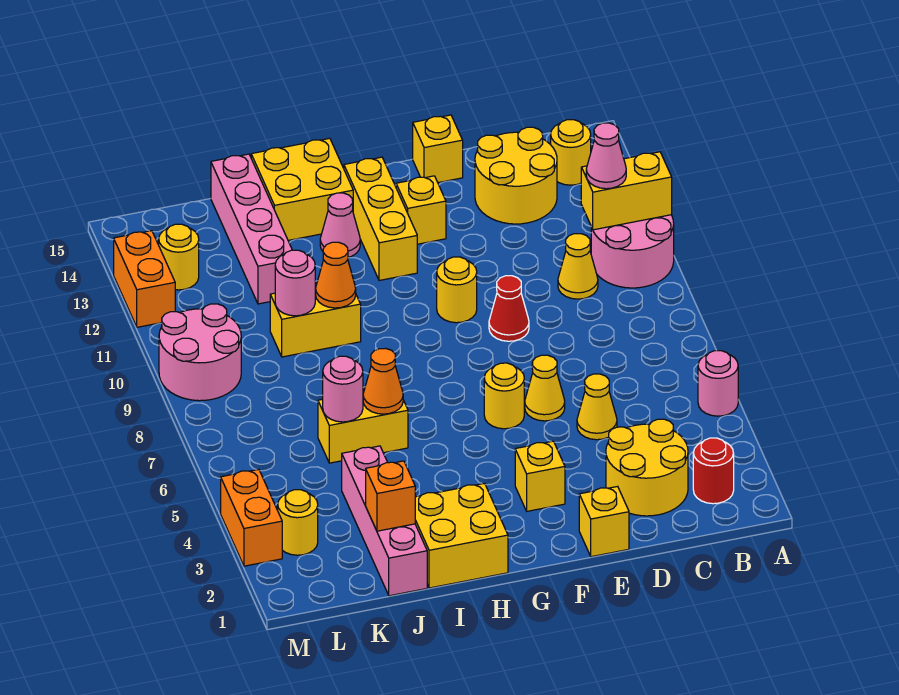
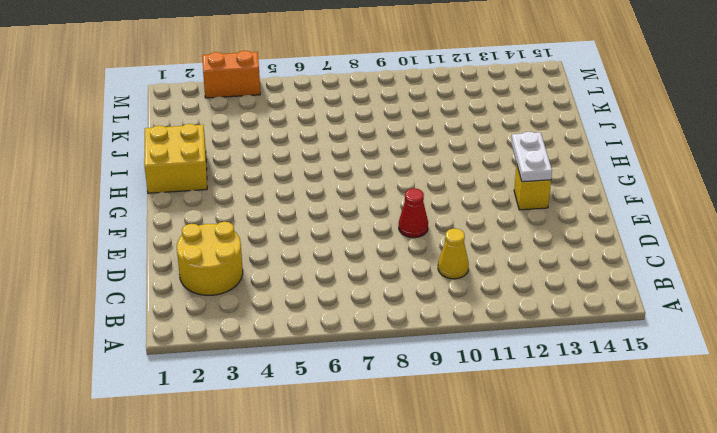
white plate F13:G13 level 2 -> none
none -> pink round brick A5 level 1
none -> pink round brick A10:B11 level 1
none -> red round brick B2 level 1
none -> yellow round brick B14 level 1

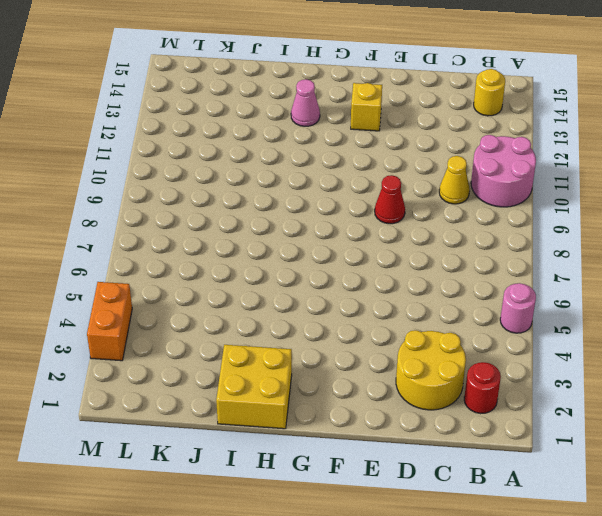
none -> yellow round brick C13:D14 level 1
none -> yellow cone D5 level 1
none -> yellow brick E1 level 1
none -> yellow cone E6 level 1

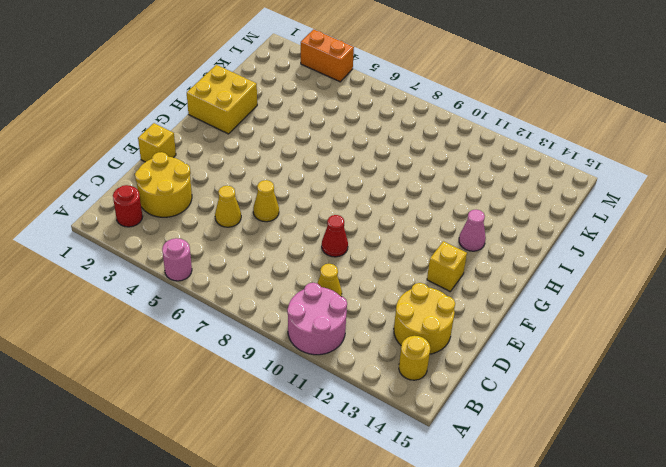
none -> yellow brick E15 level 1
none -> yellow brick F3 level 1
none -> yellow round brick F6 level 1
none -> yellow round brick F10 level 1

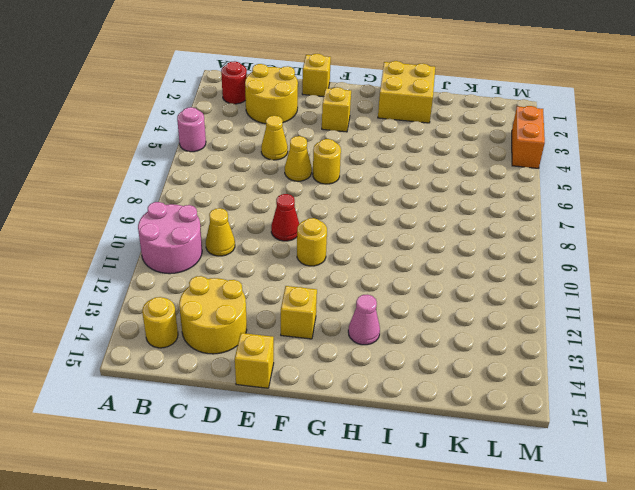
none -> yellow brick G12:G14 level 1
none -> yellow brick H14:I15 level 1
none -> yellow brick I6:J6 level 1
none -> yellow brick I10:J10 level 1

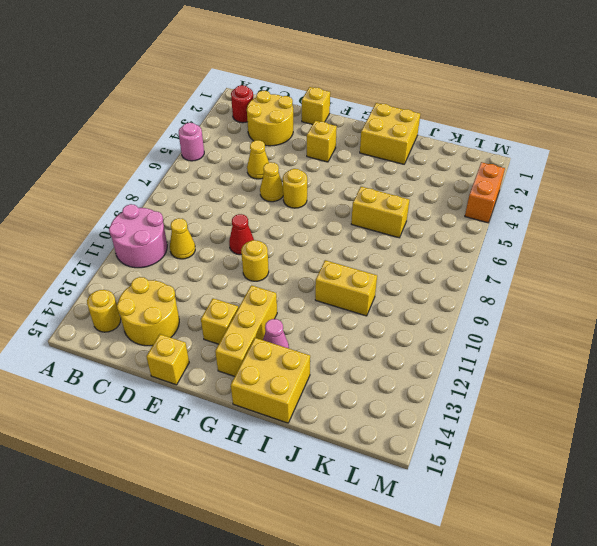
none -> pink brick J1:J4 level 1
none -> pink brick J12:J15 level 1
none -> yellow round brick L3 level 1
none -> pink round brick L9:M10 level 1

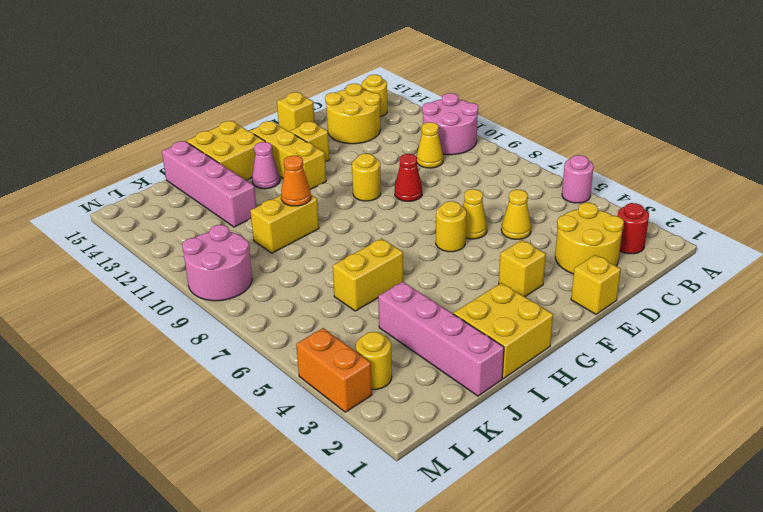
none -> yellow round brick L13 level 1
none -> orange brick M12:M13 level 1
none -> yellow brick A11:B11 level 2
none -> orange cone I6 level 2

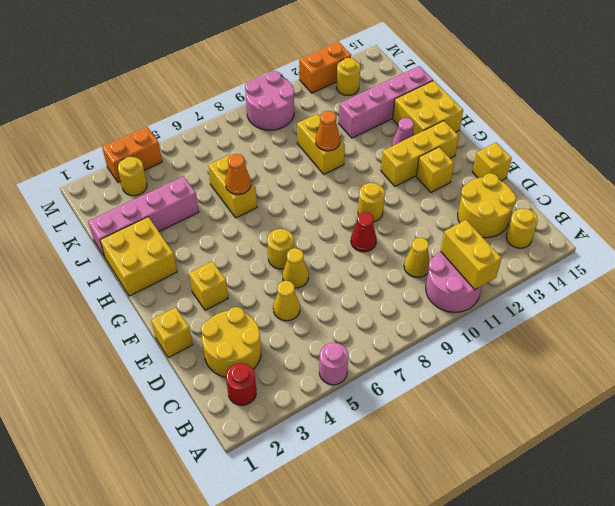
none -> orange brick J2 level 2
none -> pink round brick J6 level 2
none -> pink round brick J10 level 2
none -> pink cone B11 level 3

